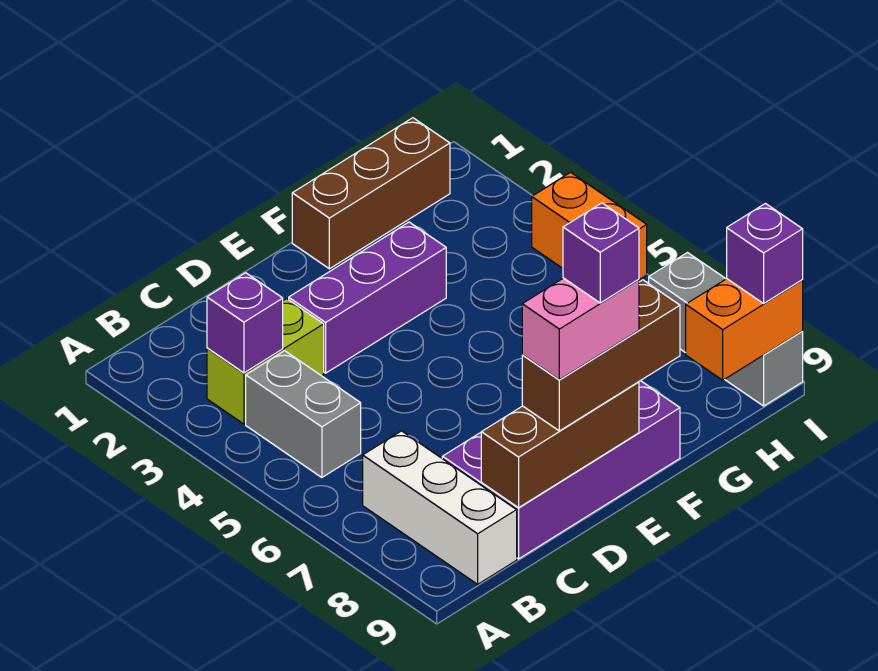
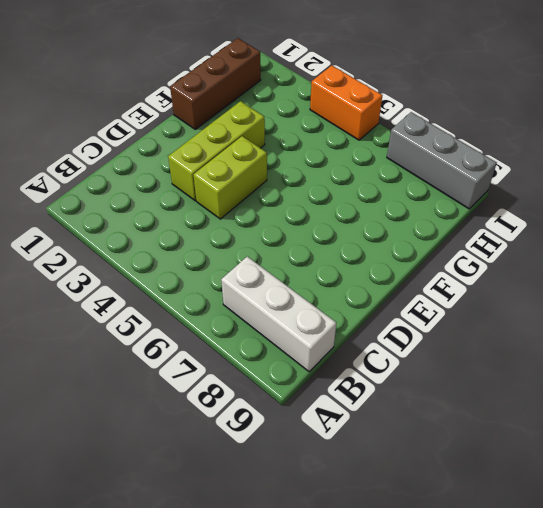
lime brick D3:F3 level 1 -> purple brick D3:F3 level 1
lime brick D4:E4 level 1 -> lime brick B3:C3 level 1
none -> grey brick B4:B5 level 1
none -> purple brick C8:F9 level 1
none -> purple brick B3 level 2

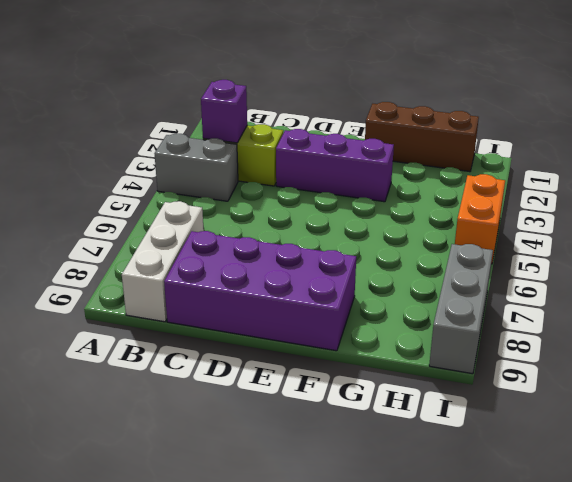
grey brick A4:B4 level 1 -> grey brick B4:B5 level 1
none -> brown brick C9:E9 level 2
none -> orange brick H9:I9 level 2
none -> brown brick D9:F9 level 3

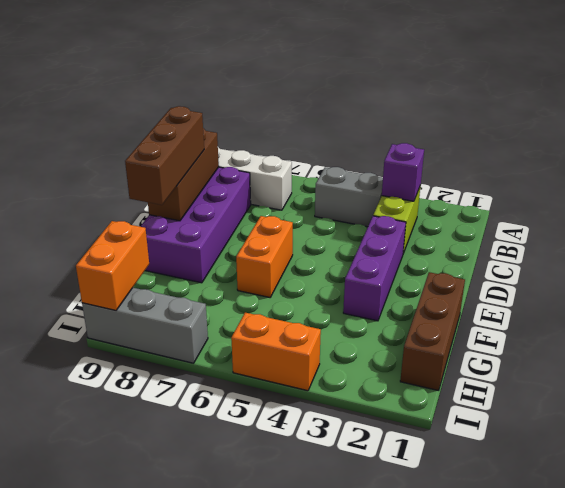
orange brick E6:F6 level 1 -> none
none -> purple brick I9 level 3
none -> pink brick D9:E9 level 4
none -> purple brick E9 level 5

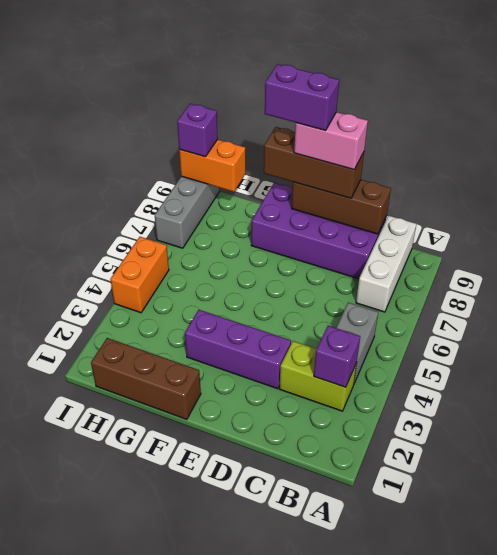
purple brick E9:F9 level 5 -> purple brick E9 level 5

